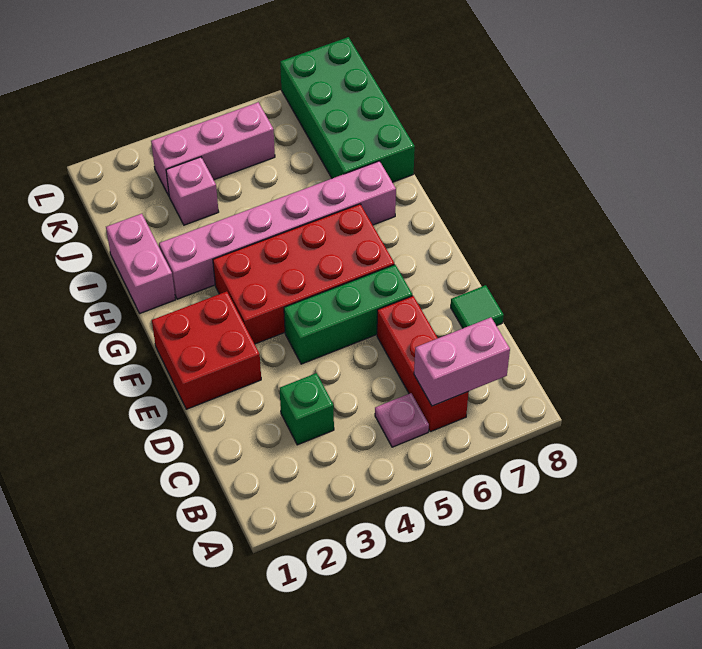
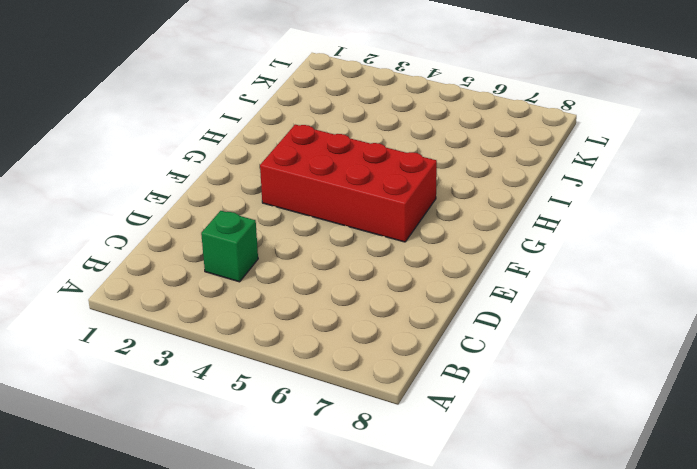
none -> pink plate B5 level 1
none -> red brick B6:D6 level 1
none -> green tile D8 level 1

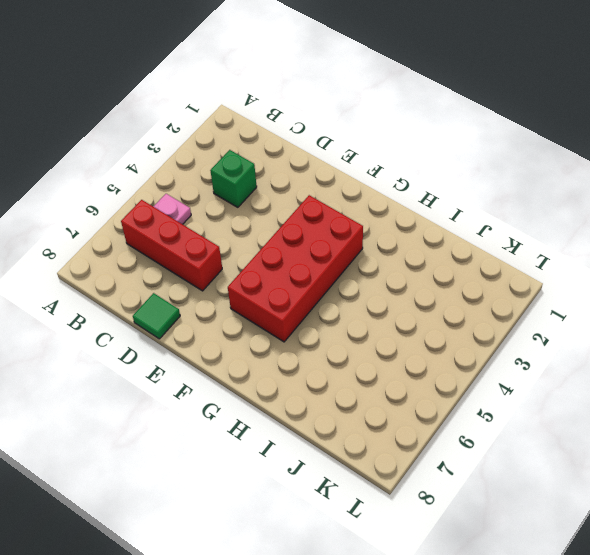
none -> red brick E1:F2 level 1
none -> green brick E4:E6 level 1
none -> pink brick H1:I1 level 1

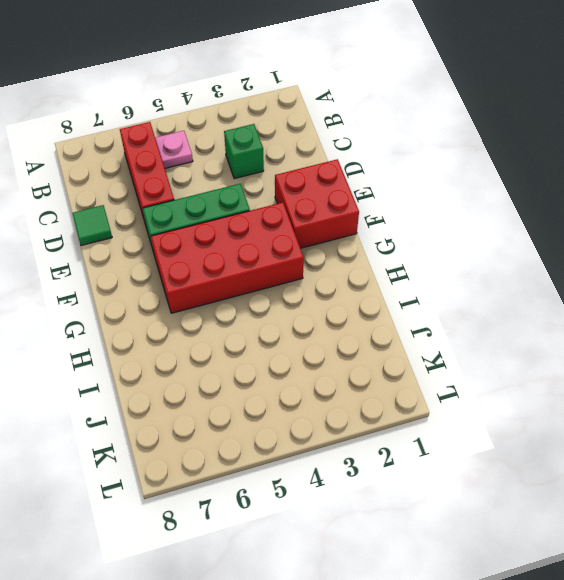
none -> pink brick H1:I1 level 1
none -> pink brick H2:H7 level 1
none -> green brick I7:L8 level 1

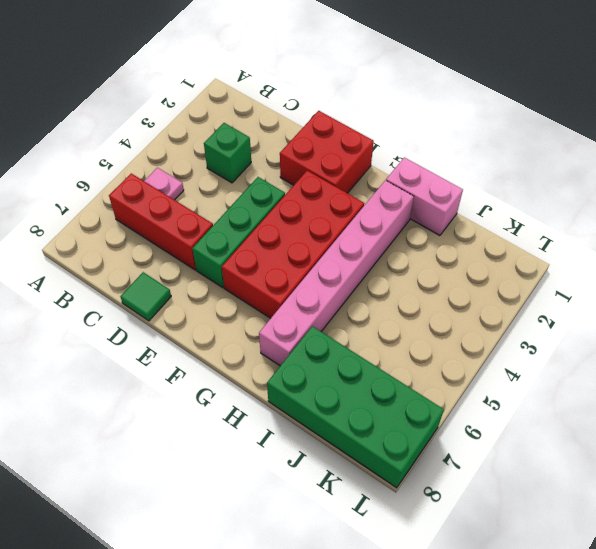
none -> pink brick J3 level 1
none -> pink brick K3:K5 level 1
none -> pink brick B6:B7 level 2

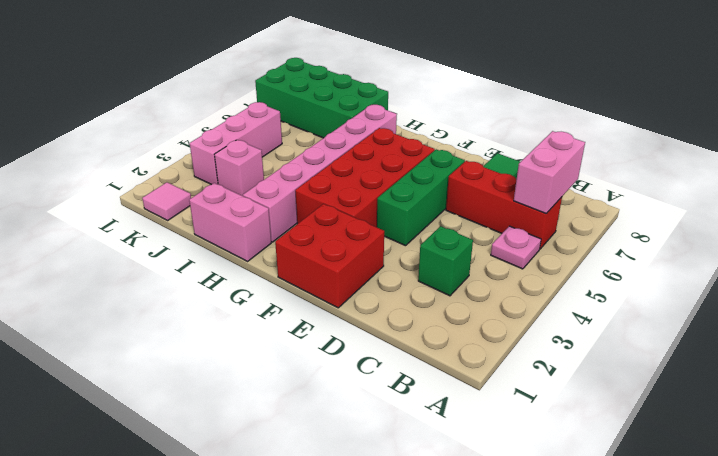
pink tile K1 level 1 -> none

